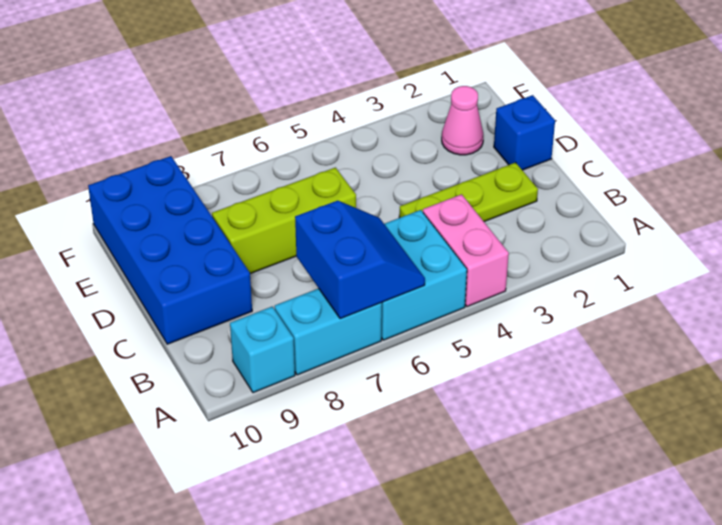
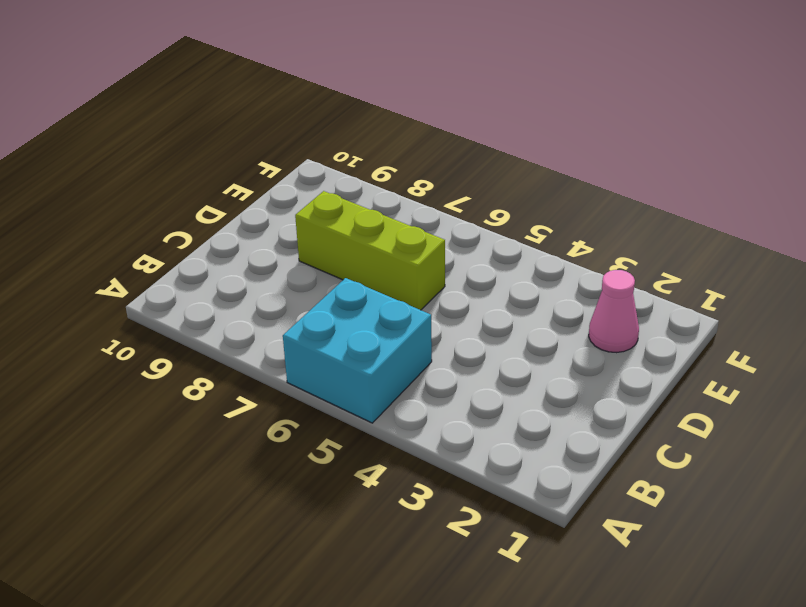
none -> pink brick A4:B4 level 1
none -> cyan brick A7:A8 level 1

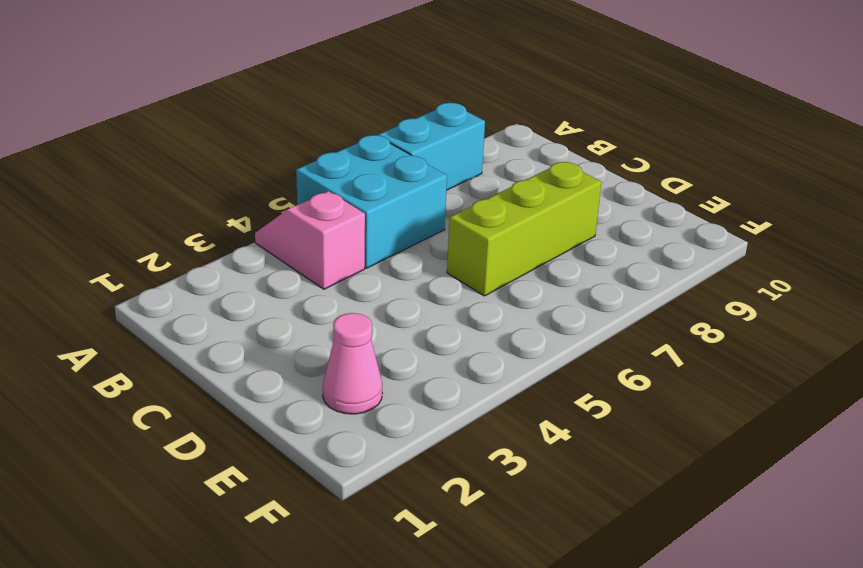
pink slope A4:B4 level 1 top B -> pink brick A4:B4 level 1
none -> cyan brick A9 level 1
none -> lime plate C2:C4 level 1

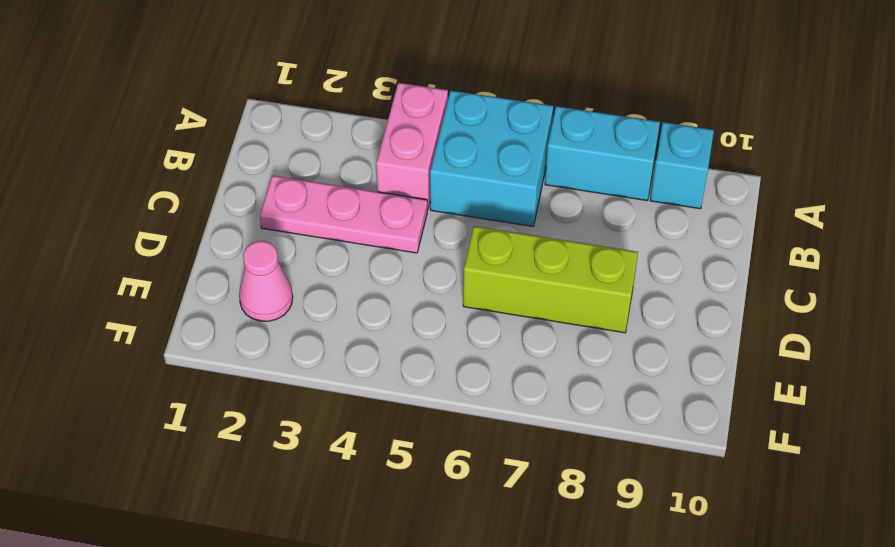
pink plate C2:C4 level 1 -> lime plate C2:C4 level 1
none -> blue brick C9:F10 level 1
none -> blue brick D1 level 1

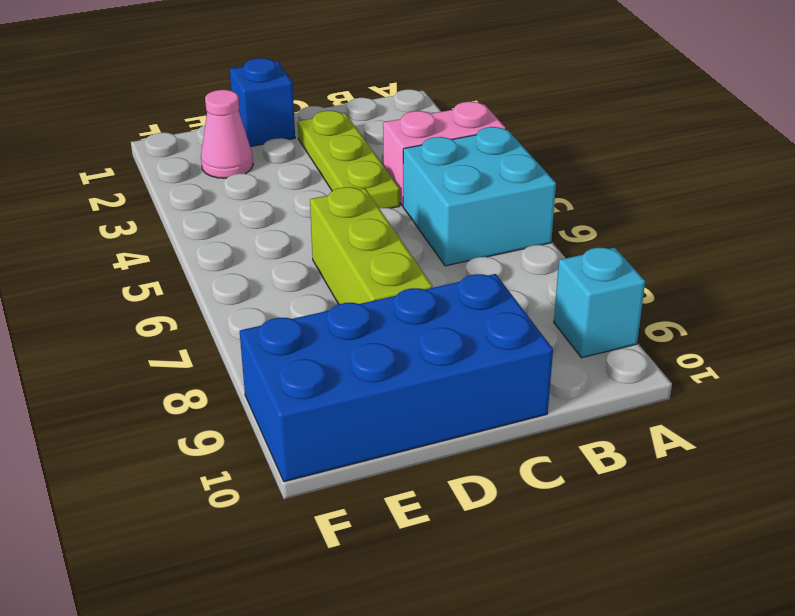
none -> cyan brick A7:A8 level 1
none -> blue slope A6:B7 level 2 top 7

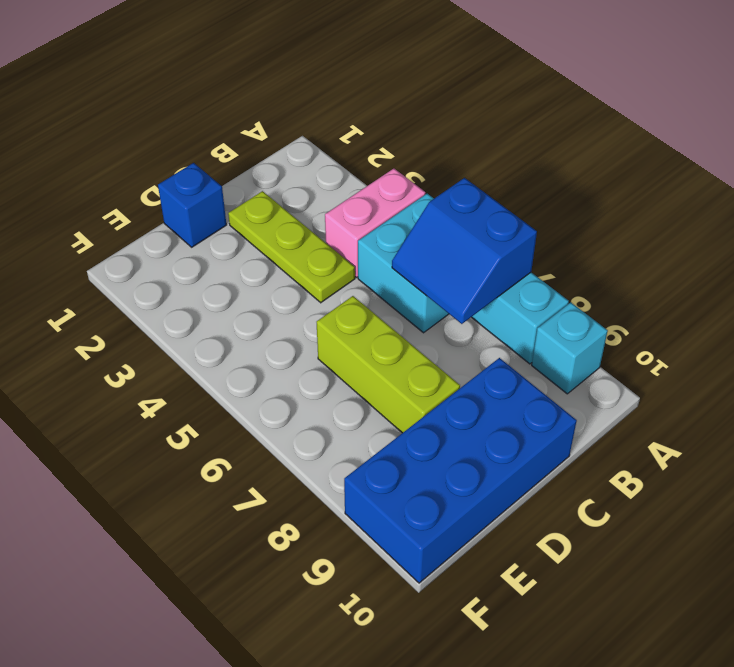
blue slope A6:B7 level 2 top A -> blue slope A6:B7 level 2 top 7
none -> pink cone E2 level 1

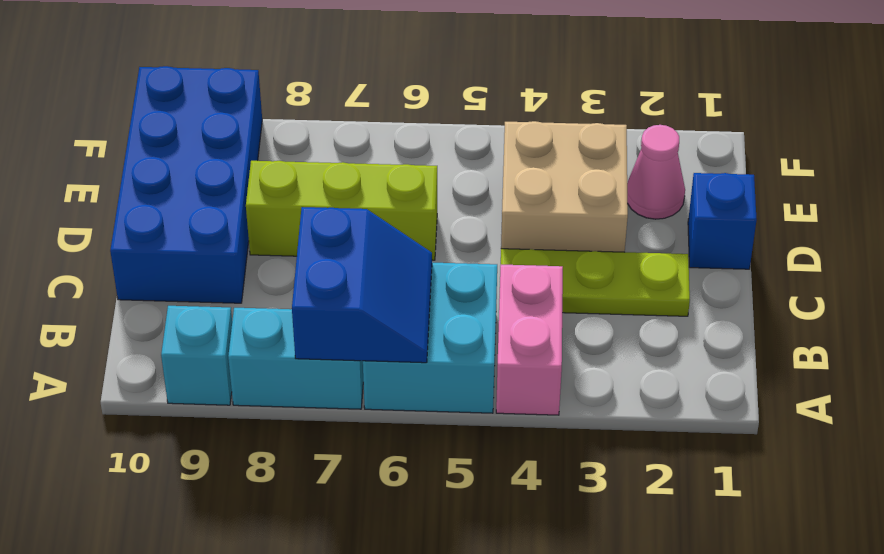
tan brick D3:E4 level 1 -> none

